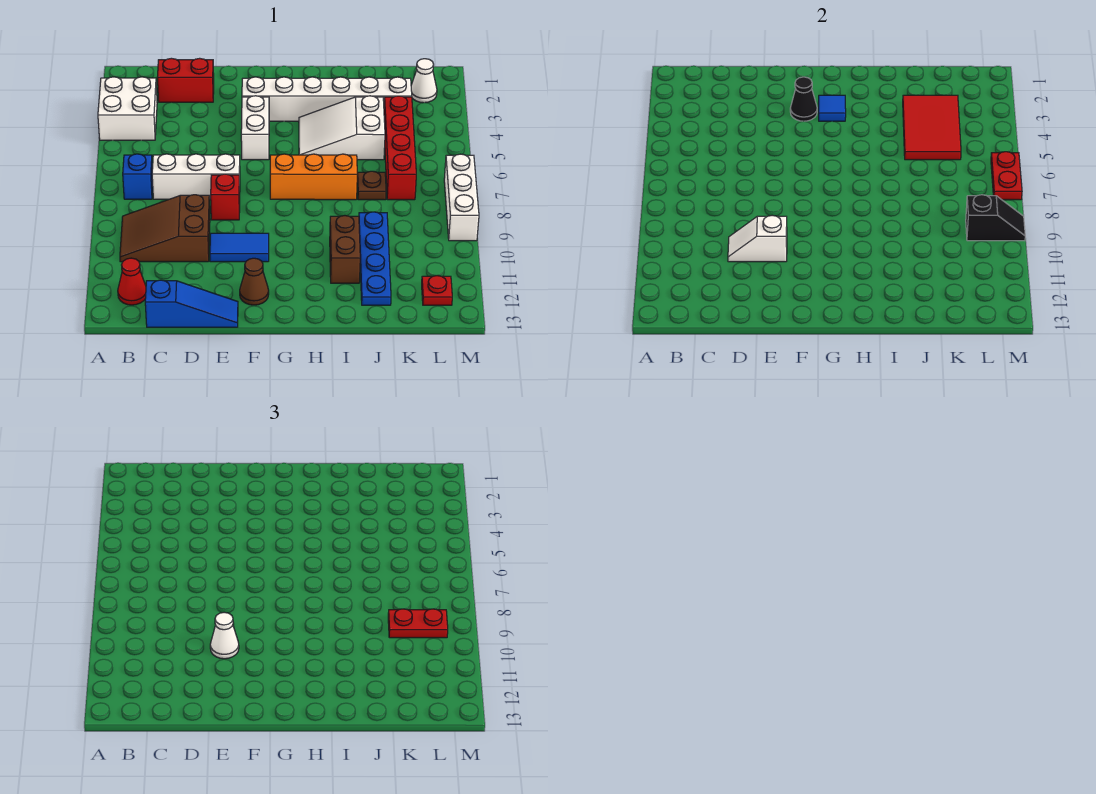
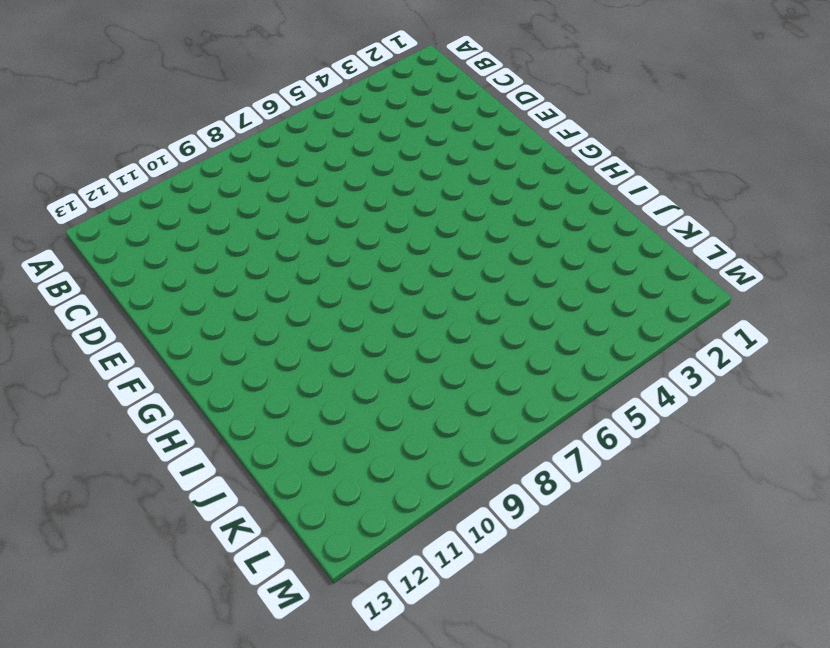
none -> white brick A3:B4 level 1
none -> blue brick B7 level 1
none -> brown slope B9:D10 level 1 top D

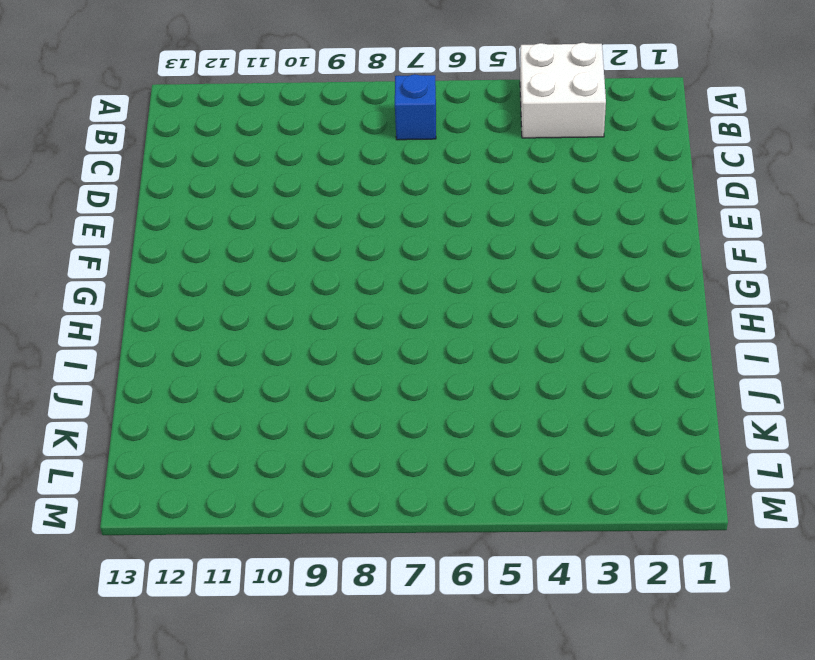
none -> brown slope B9:D10 level 1 top D
none -> red cone B12 level 1
none -> red brick C2:D2 level 1

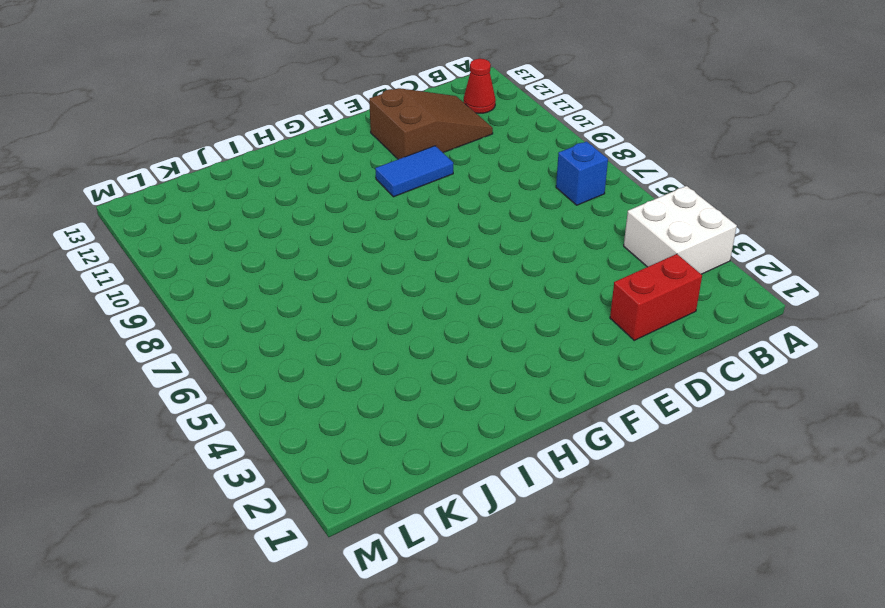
brown slope C11:E12 level 1 top E -> brown slope B9:D10 level 1 top D
none -> white brick C7:E7 level 1
none -> blue slope C13:E13 level 1 top C
none -> red brick E8 level 1

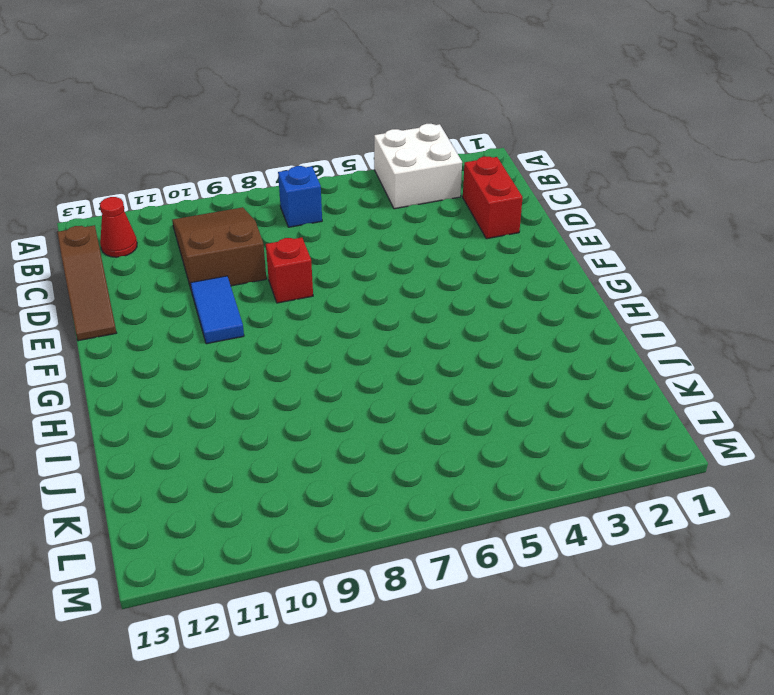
brown slope C13:E13 level 1 top C -> blue slope C13:E13 level 1 top C
none -> white brick C7:E7 level 1
none -> white brick F3:K3 level 1
none -> white brick F4:F5 level 1

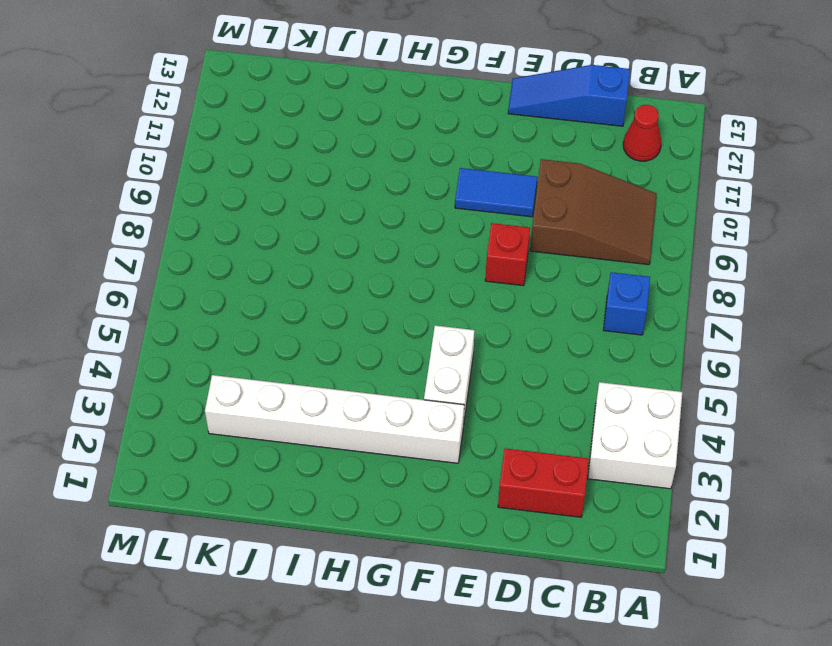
none -> white brick C7:E7 level 1
none -> brown cone F12 level 1
none -> orange brick G7:I7 level 1

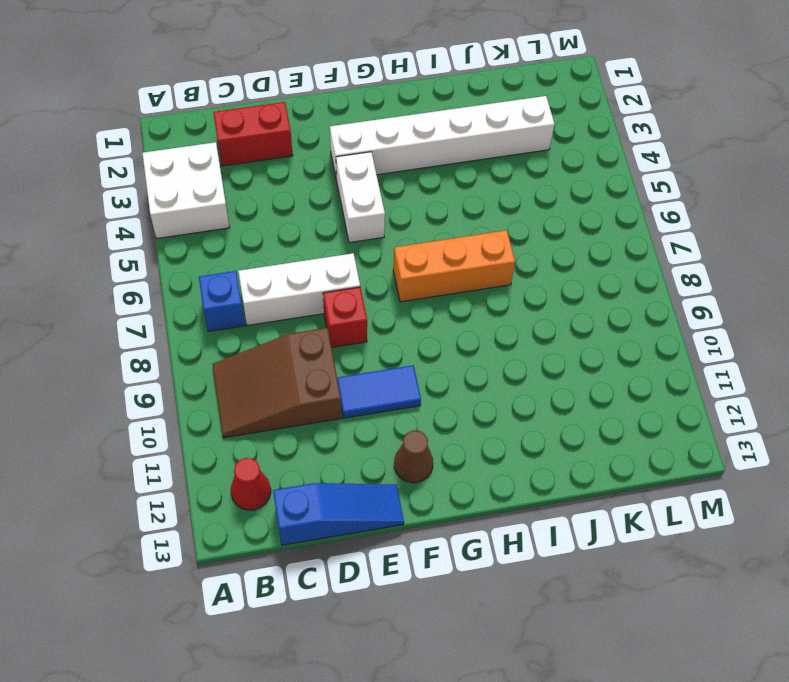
none -> white slope H4:J5 level 1 top J
none -> brown brick I10:I11 level 1
none -> brown plate J7 level 1

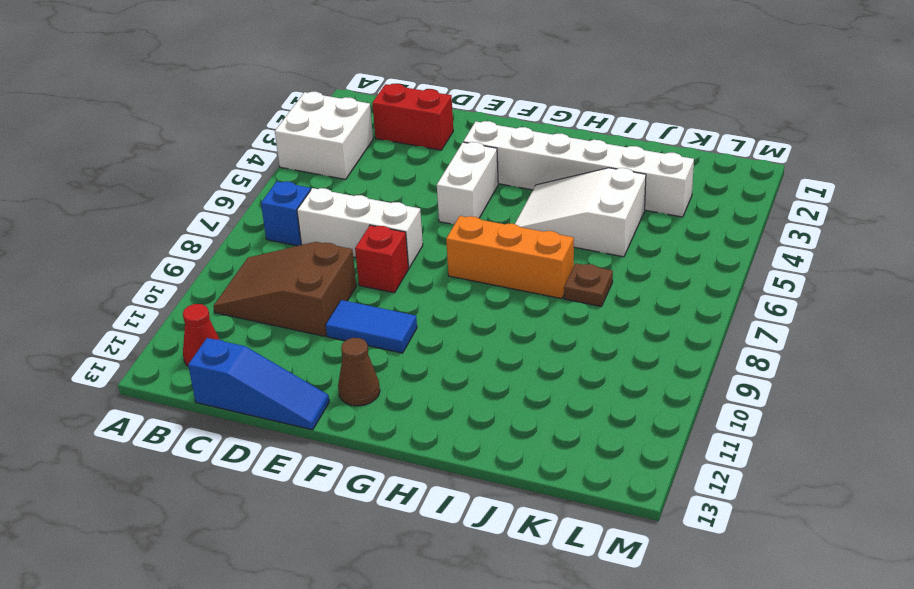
none -> brown brick I10:I11 level 1
none -> blue plate J9:J12 level 1
none -> red brick K4:K7 level 1

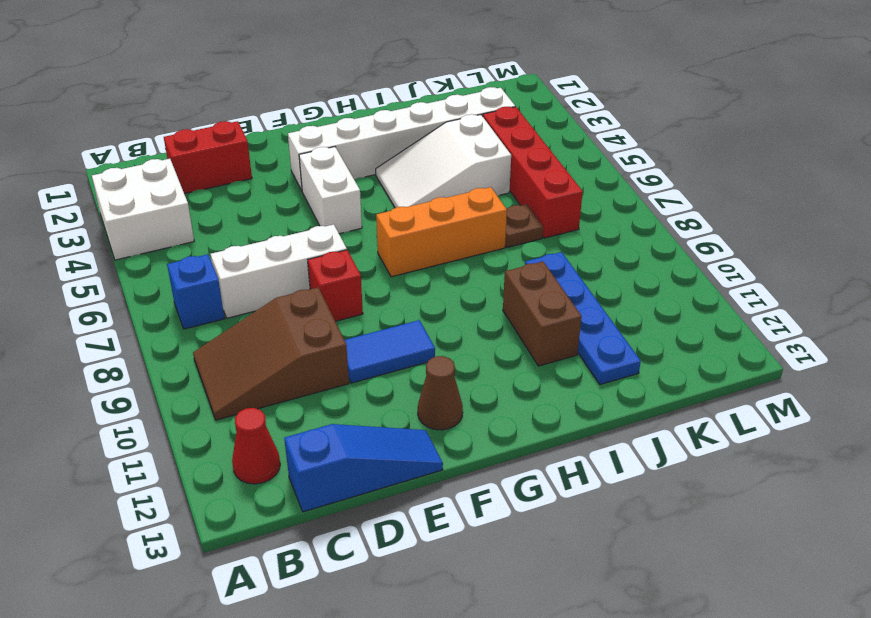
none -> white cone L2 level 1
none -> red plate L12 level 1
none -> white brick M7:M9 level 1

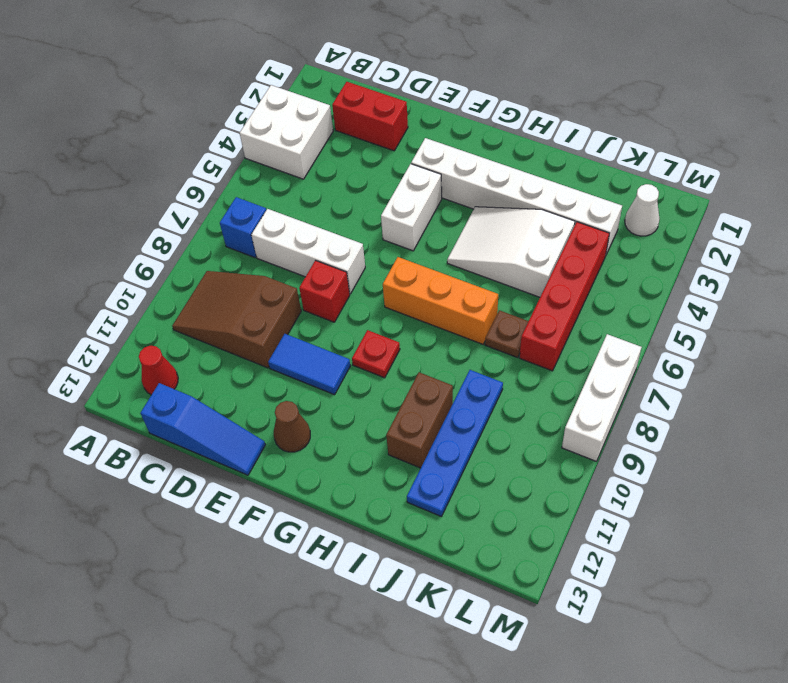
red plate G9 level 1 -> red plate L12 level 1
none -> white slope D10:E10 level 2 top E
none -> black cone F3 level 2
none -> blue tile G3 level 2

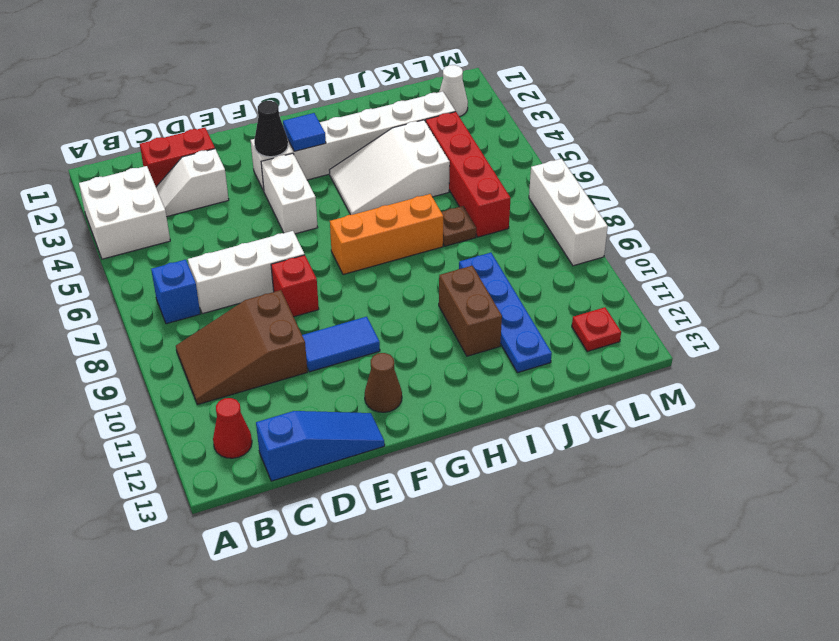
white slope C3:D3 level 1 top D -> white slope D10:E10 level 2 top E
none -> red tile J3:K5 level 2
none -> black slope L9:M9 level 2 top L
none -> red plate M6:M7 level 2

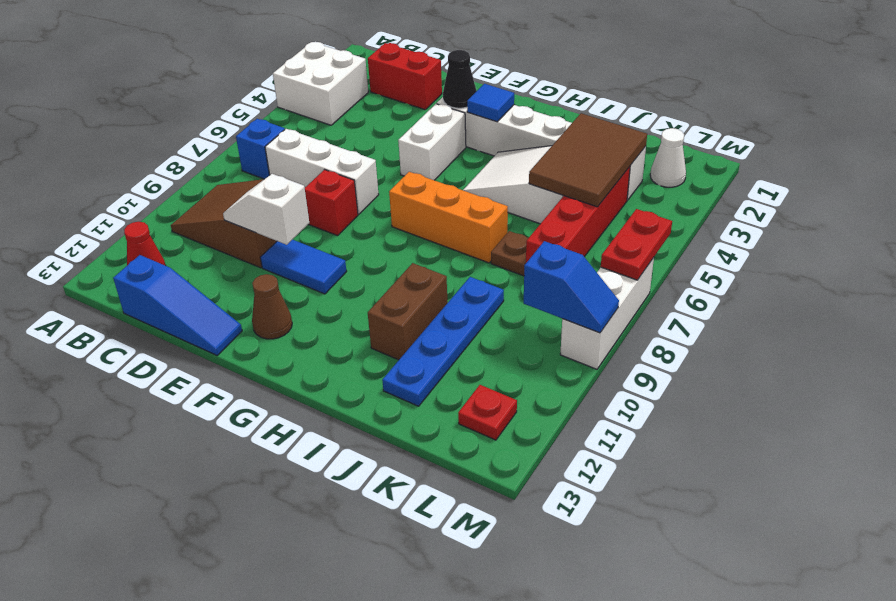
brown tile J3:K5 level 2 -> red tile J3:K5 level 2
blue slope L9:M9 level 2 top L -> black slope L9:M9 level 2 top L
none -> white cone E10 level 3
none -> red plate K9:L9 level 3

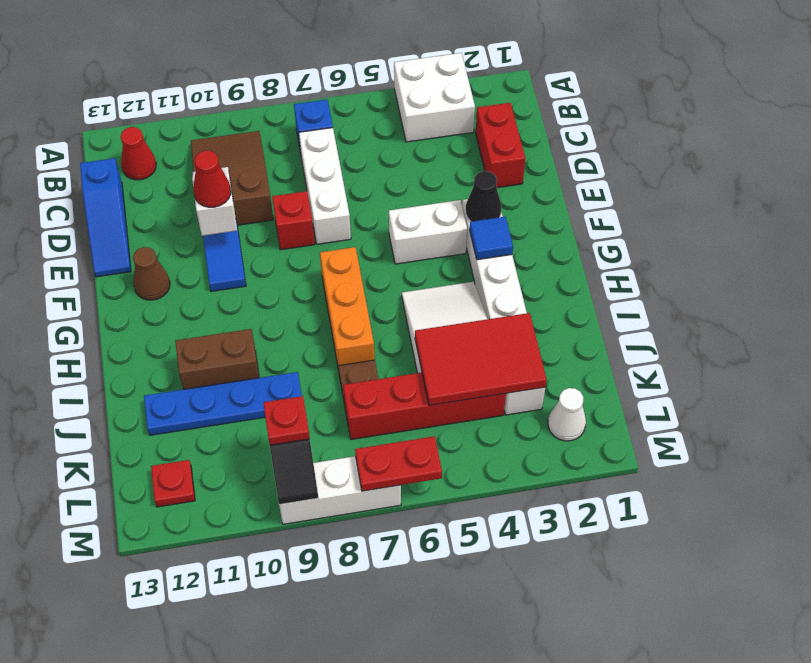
red cone E10 level 3 -> white cone E10 level 3
red plate L9 level 3 -> red plate K9:L9 level 3

